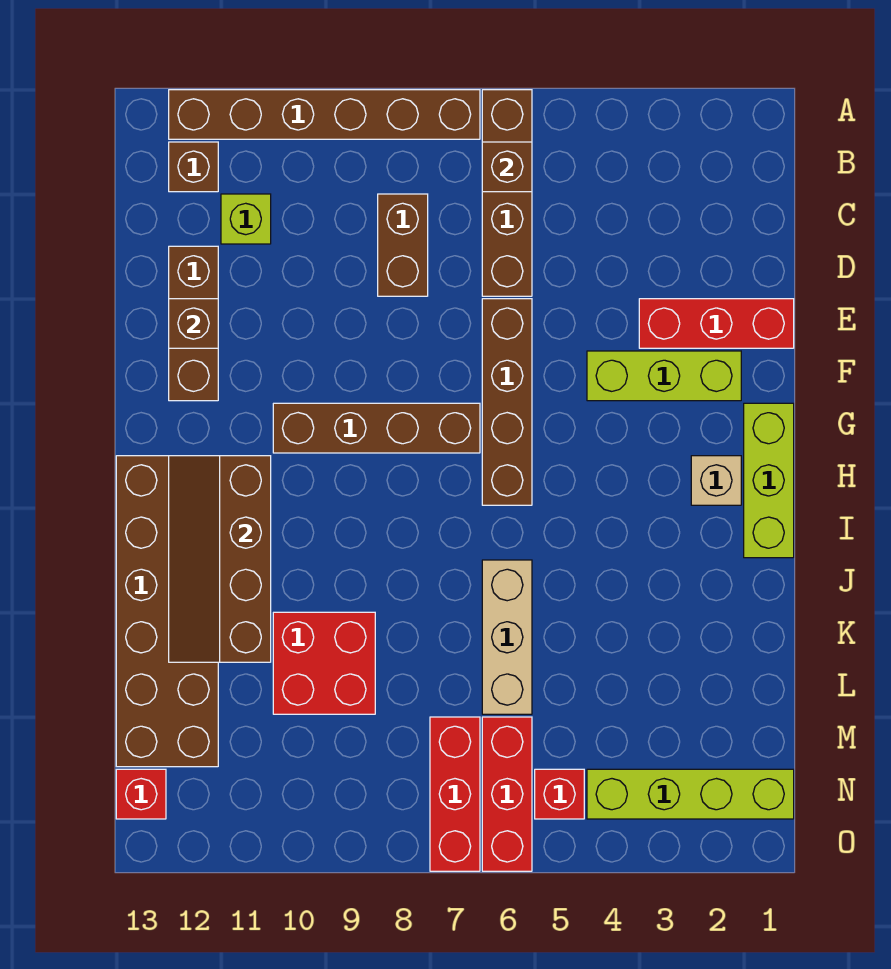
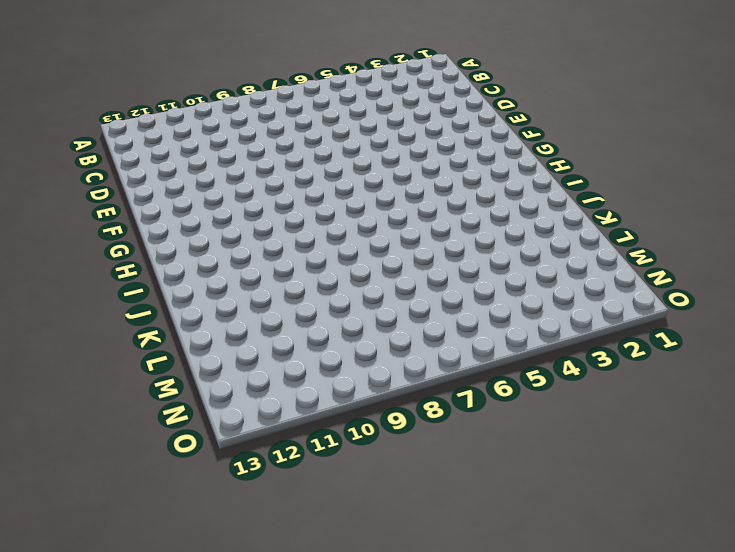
none -> brown brick A6:D6 level 1
none -> brown brick A7:A12 level 1
none -> brown brick B12 level 1

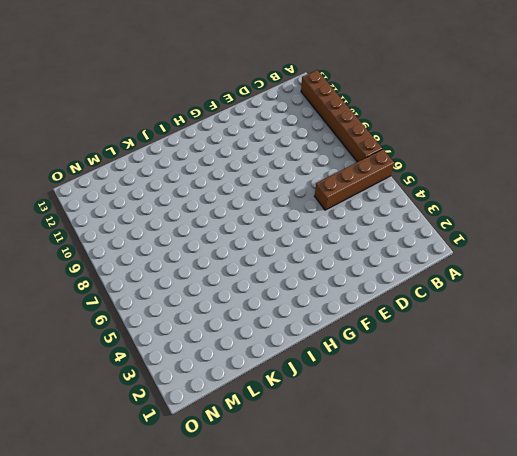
none -> brown brick B12 level 1
none -> brown brick C8:D8 level 1
none -> lime brick C11 level 1

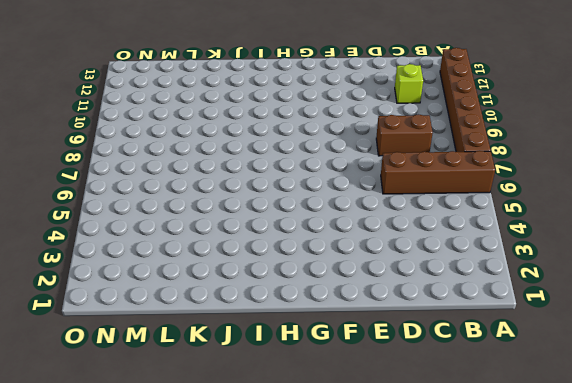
none -> brown brick B12 level 1
none -> brown brick D12:F12 level 1
none -> red brick E1:E3 level 1

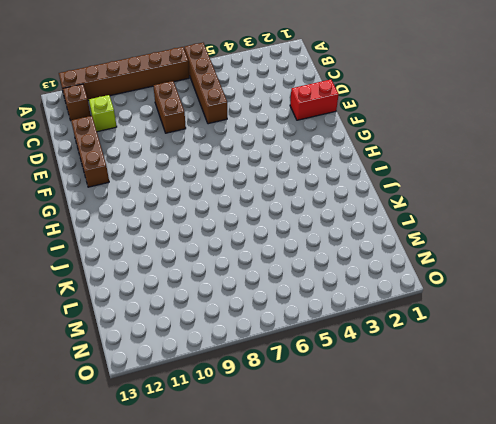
red brick E1:E2 level 1 -> red brick E1:E3 level 1
none -> brown brick E6:H6 level 1
none -> lime brick F2:F4 level 1
none -> lime brick G1:I1 level 1

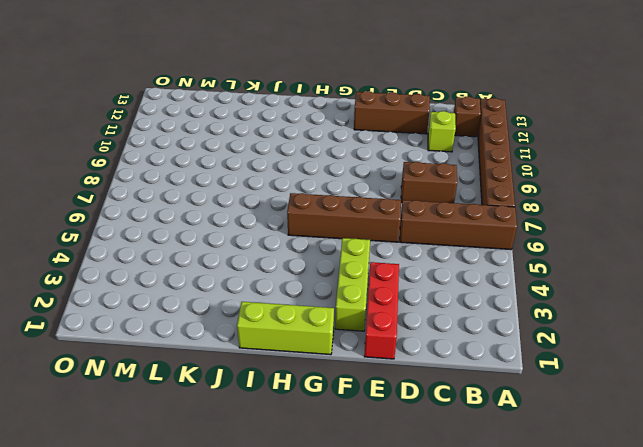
none -> brown brick G7:G10 level 1
none -> tan brick H2 level 1
none -> brown brick H12:M13 level 1

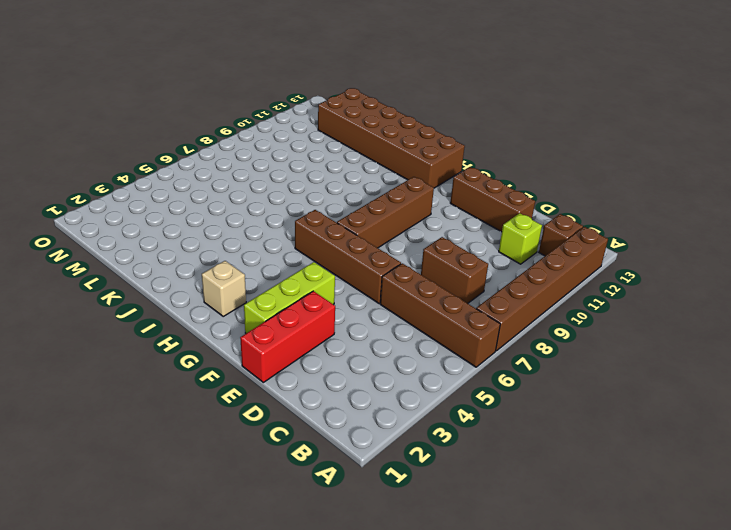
none -> lime brick G1:I1 level 1
none -> tan brick J6:L6 level 1
none -> red brick K9:L10 level 1

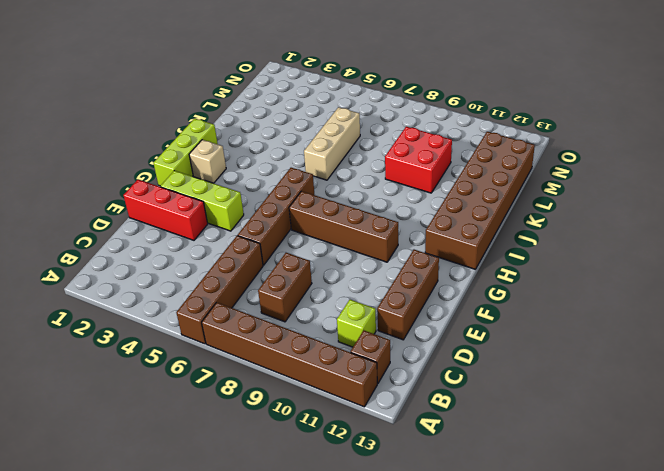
none -> red brick M6:O6 level 1
none -> red brick M7:O7 level 1
none -> lime brick N1:N4 level 1

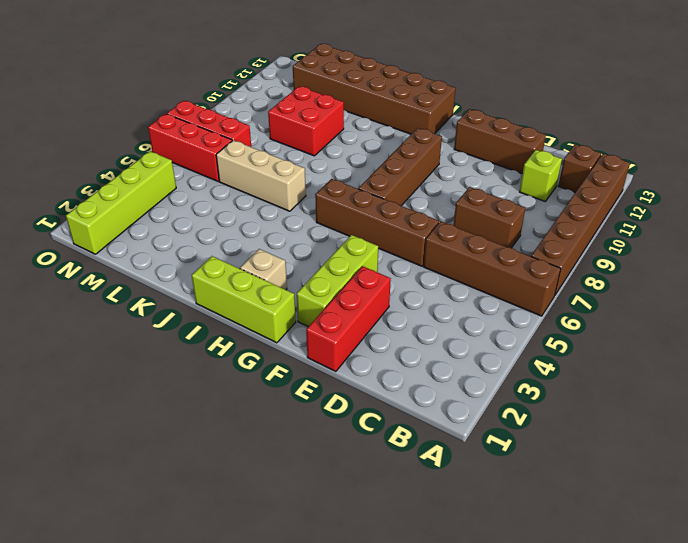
none -> red brick N5 level 1
none -> red brick N13 level 1
none -> brown brick B6 level 2

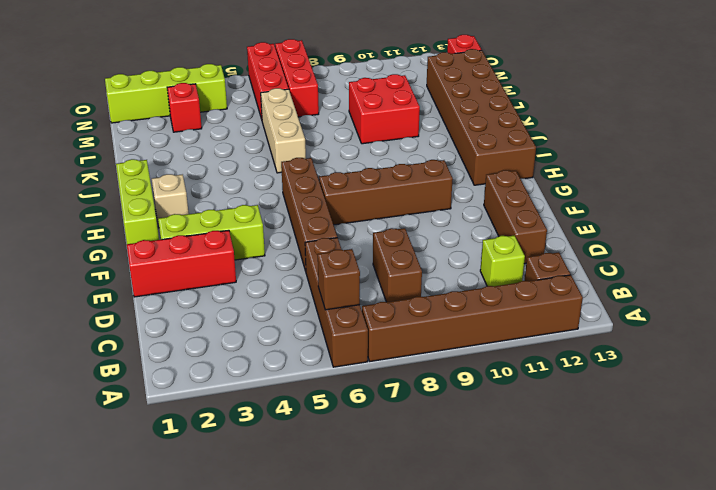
red brick M3 level 1 -> red brick N5 level 1
none -> brown brick E12 level 2
none -> brown slope H11:K12 level 2 top 11

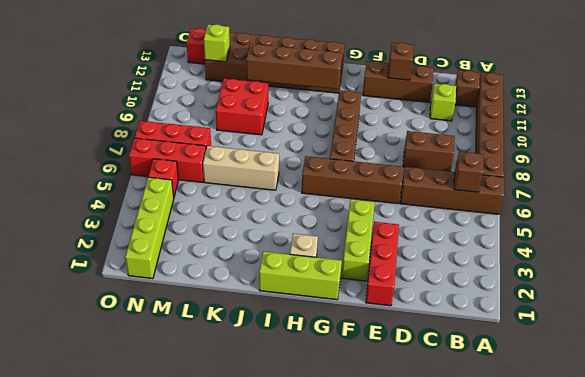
lime brick M12 level 2 -> none

